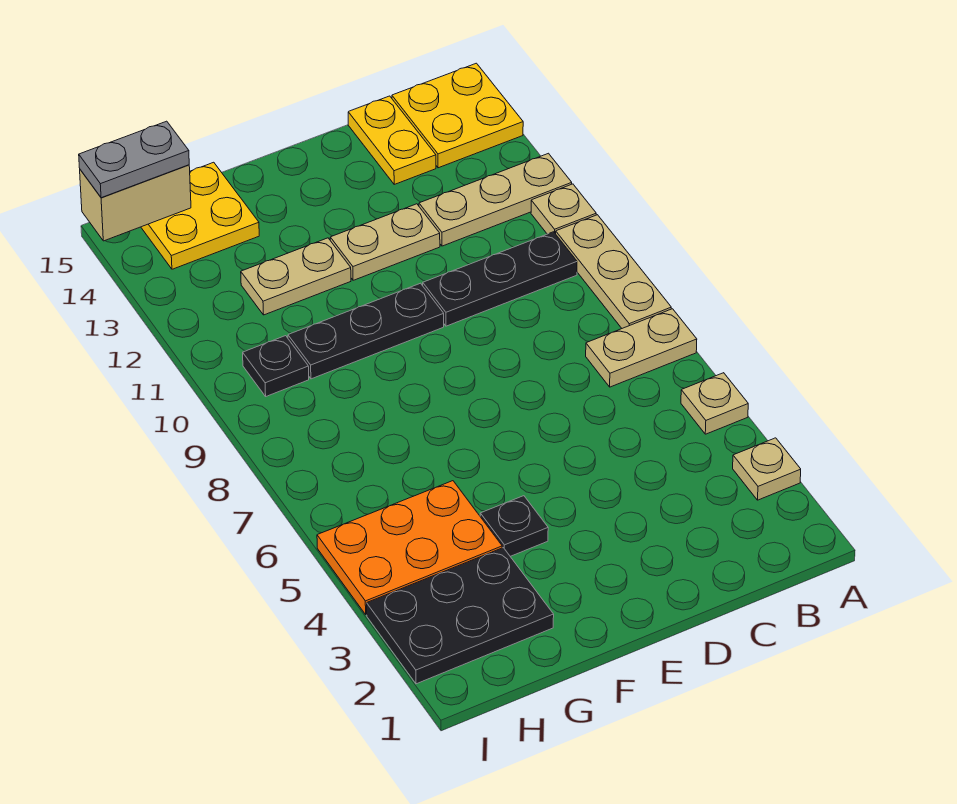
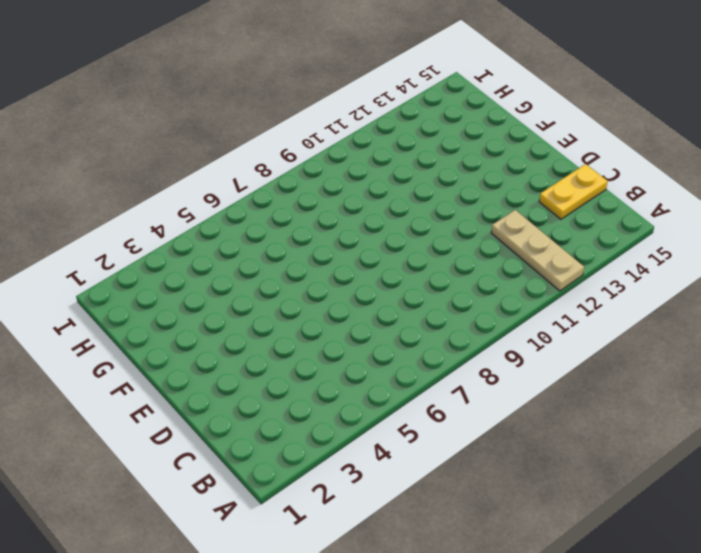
none -> tan plate A3 level 1
none -> tan plate A5 level 1
none -> tan plate A7:B7 level 1

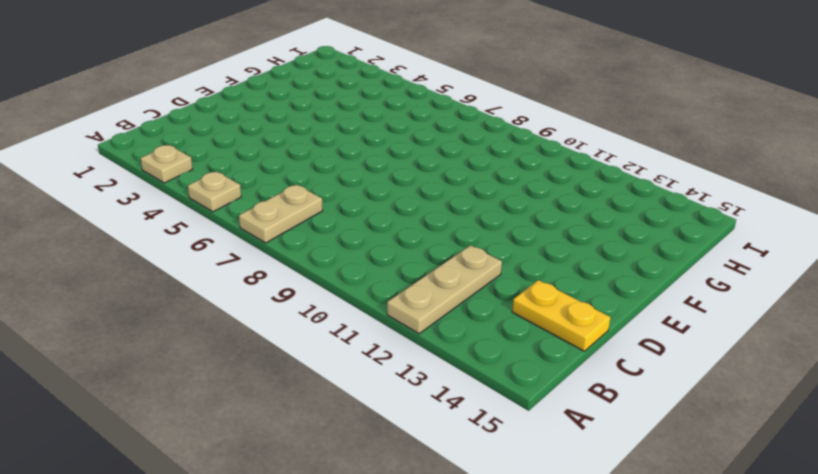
none -> tan plate A8:A10 level 1
none -> tan plate A11 level 1
none -> yellow plate A14:B15 level 1

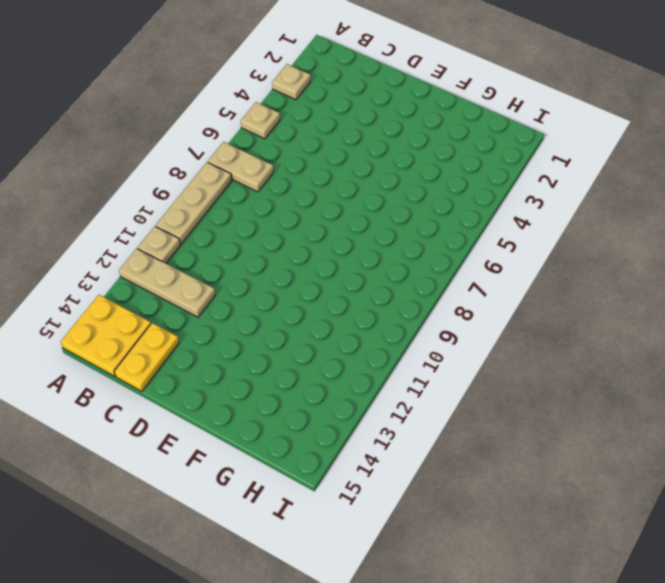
none -> black plate B10:D10 level 1
none -> tan plate D12:E12 level 1
none -> black plate E10:G10 level 1

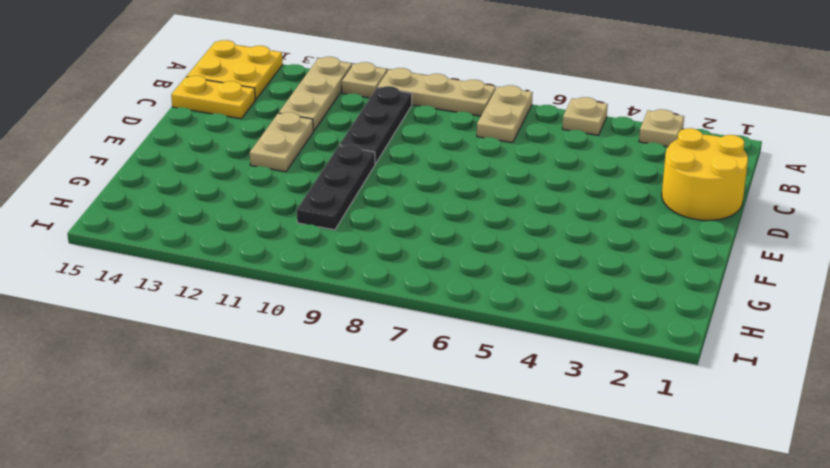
yellow round brick C1:D2 level 1 -> none
none -> black plate F4 level 1
none -> tan plate F12:G12 level 1
none -> black plate G2:I3 level 1

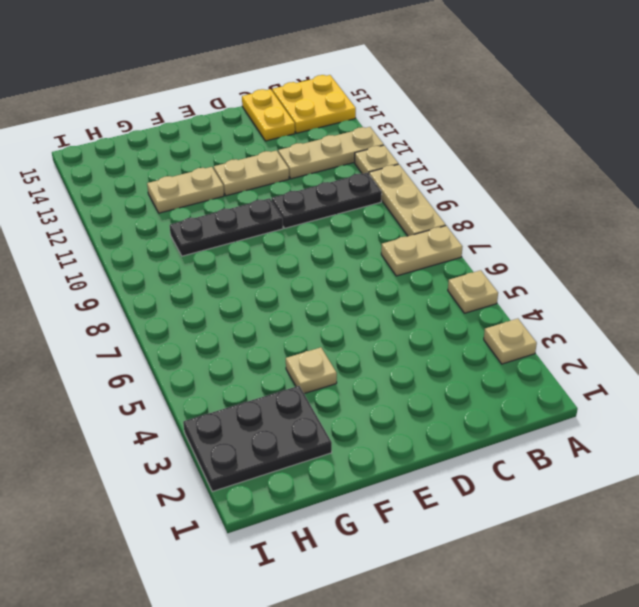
tan plate F4 level 1 -> black plate F4 level 1
none -> orange plate G4:I5 level 1
none -> yellow plate G14:H15 level 1
none -> black plate H10 level 1

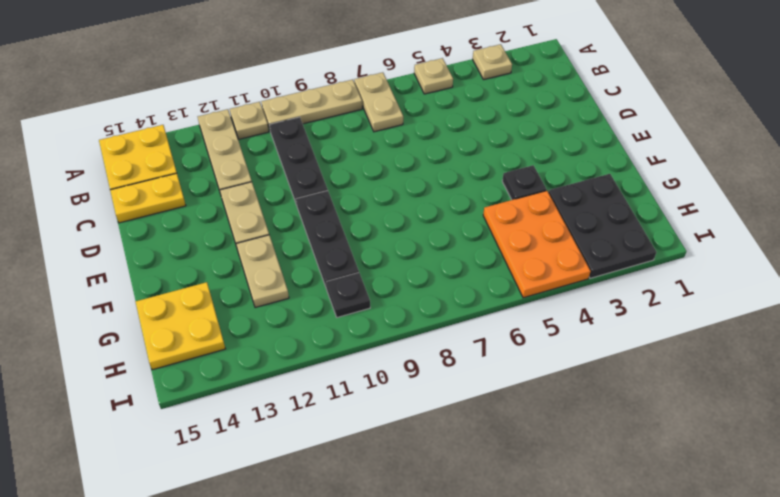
none -> tan brick H15:I15 level 2
none -> grey plate H15:I15 level 3

